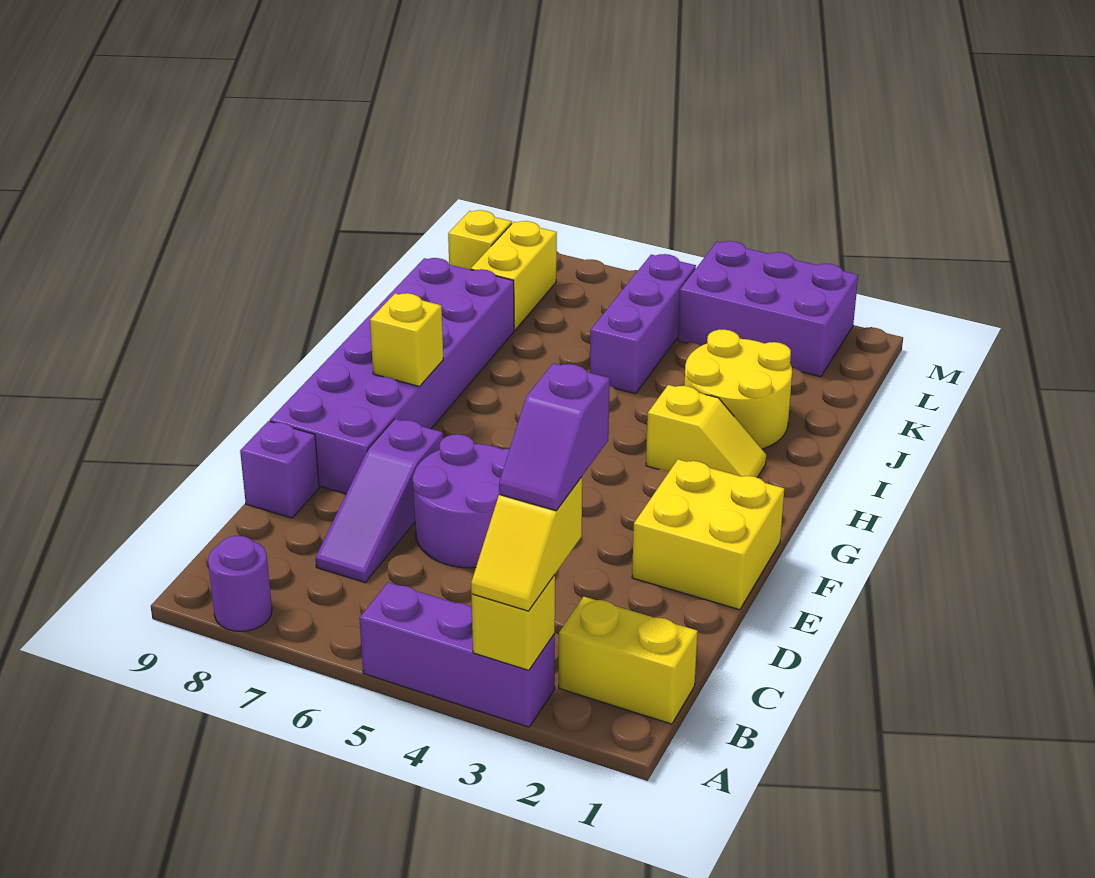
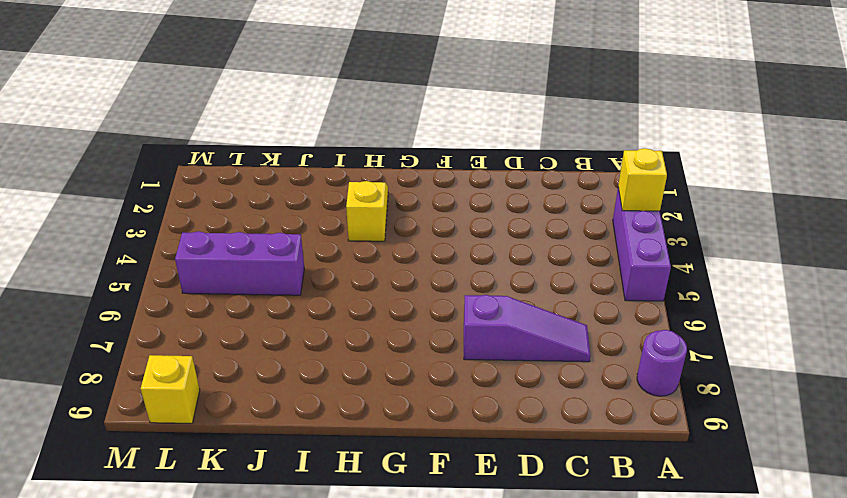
none -> yellow brick B1:B2 level 1
none -> purple round brick D5:E6 level 1
none -> purple brick D9 level 1

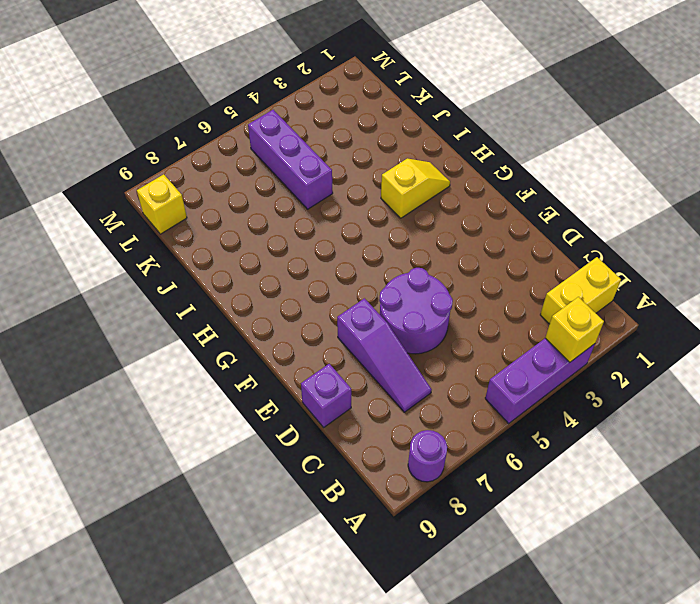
none -> yellow brick E1:F2 level 1
none -> purple brick E8:J9 level 1
none -> yellow round brick I2:J3 level 1

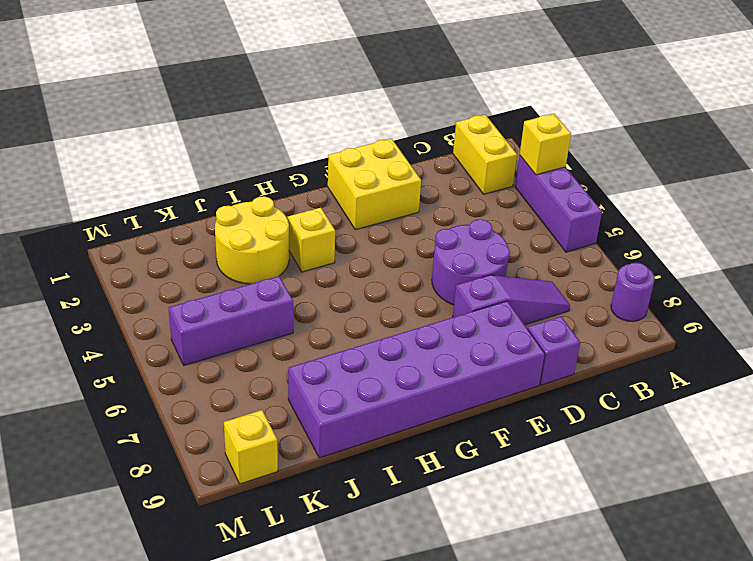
none -> yellow brick K8:L8 level 1
none -> purple brick L2:M4 level 1
none -> yellow brick G8 level 2

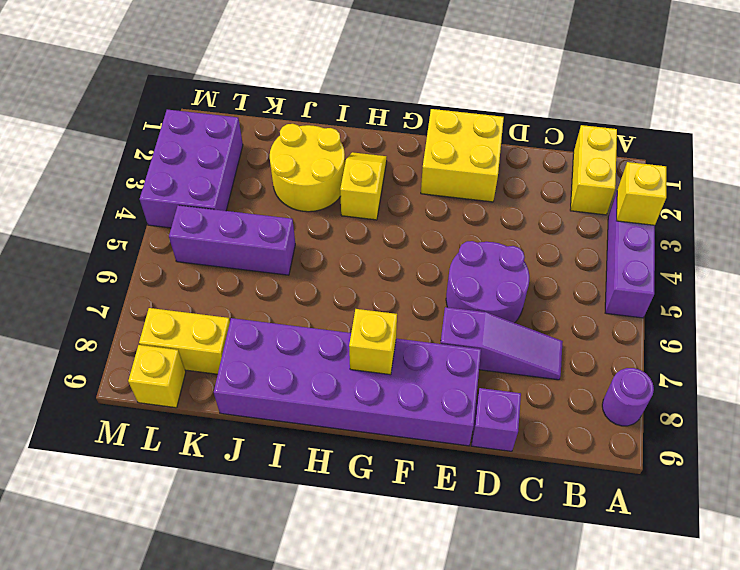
none -> yellow slope A3:B3 level 3 top B
none -> purple slope B3:C3 level 4 top C

